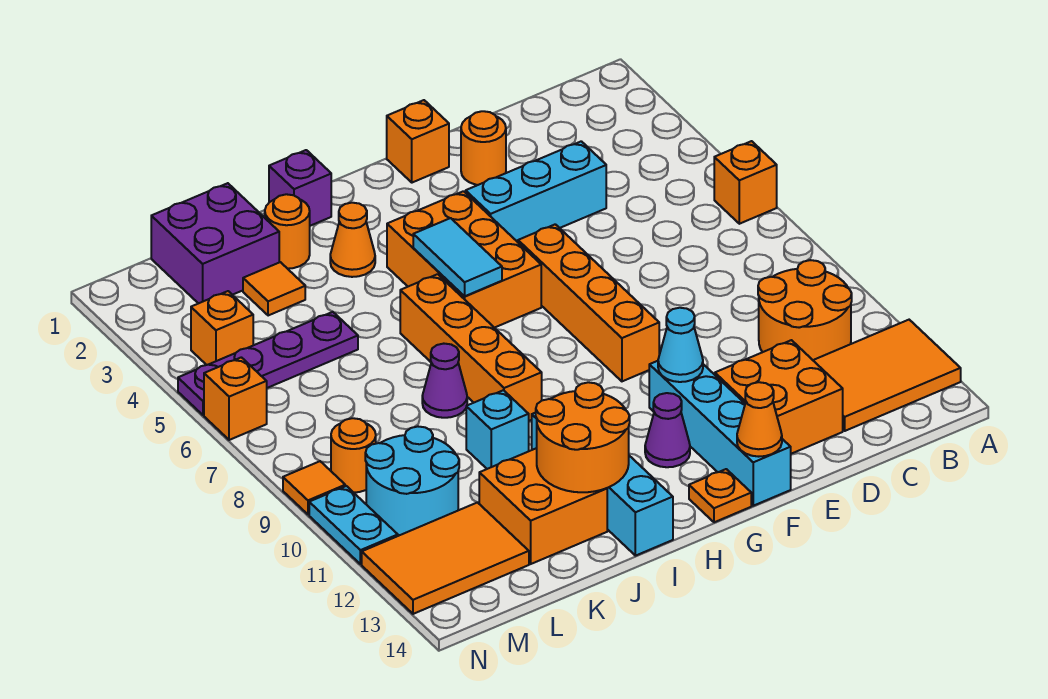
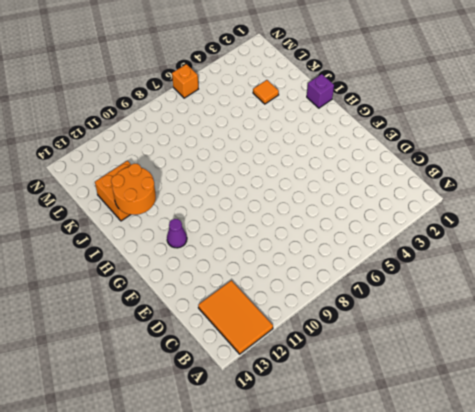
none -> orange brick A6 level 1
none -> orange round brick B10:C11 level 1
none -> cyan brick D4:F4 level 1
none -> orange brick D12:E13 level 1

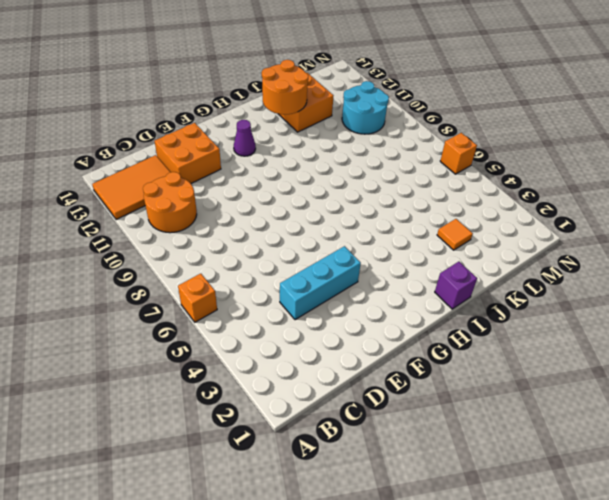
none -> orange round brick E2 level 1
none -> orange brick F1 level 1
none -> orange brick F6:F9 level 1
none -> cyan brick F11:F14 level 1

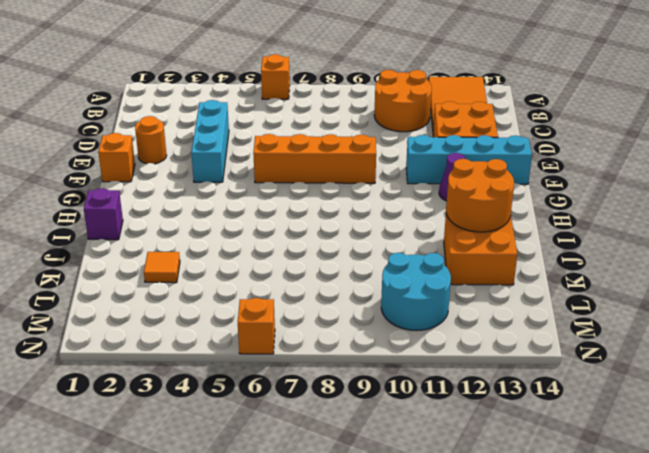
none -> orange brick G4:H6 level 1
none -> orange plate G14 level 1
none -> orange cone I3 level 1
none -> orange brick I6:I9 level 1

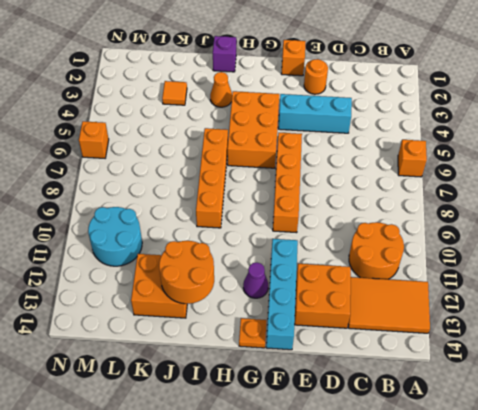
none -> cyan brick I11:I14 level 1
none -> orange round brick J2 level 1
none -> purple cone J8 level 1
none -> cyan brick J10 level 1

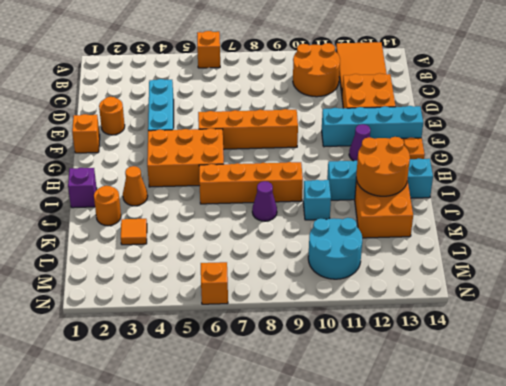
none -> purple brick K1:L2 level 1
none -> purple plate K5:N5 level 1
none -> orange tile L12:N13 level 1
none -> orange brick M4 level 1

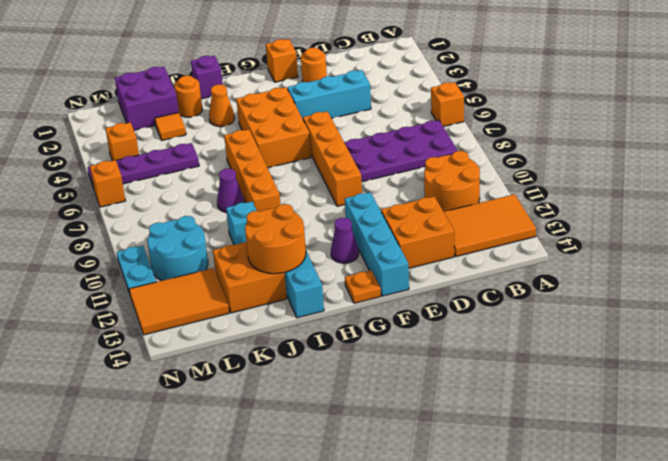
purple plate B7:E8 level 1 -> none
none -> orange round brick M9 level 1
none -> orange tile N9 level 1
none -> cyan cone F11 level 2
none -> orange cone F14 level 2

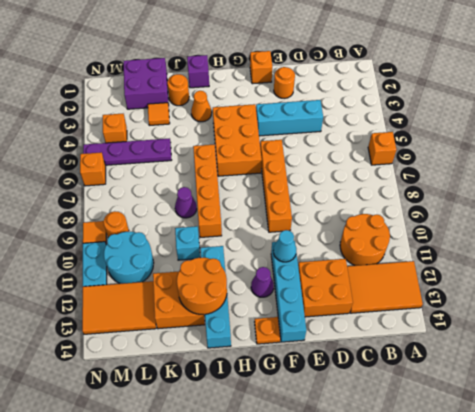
none -> orange cone F14 level 2
none -> cyan tile H5:H6 level 2

